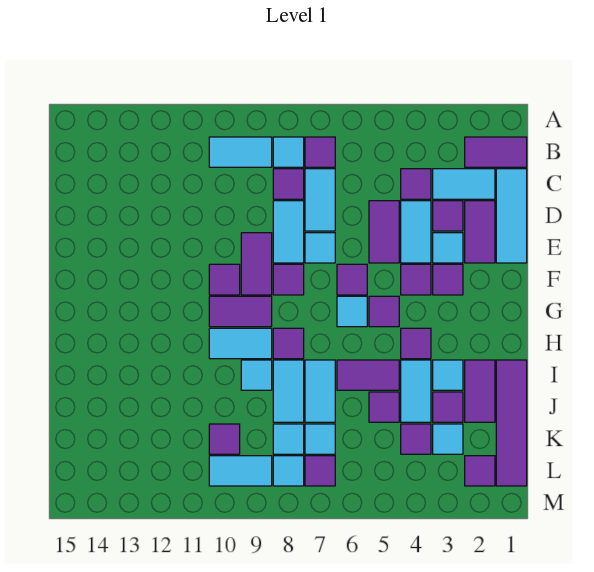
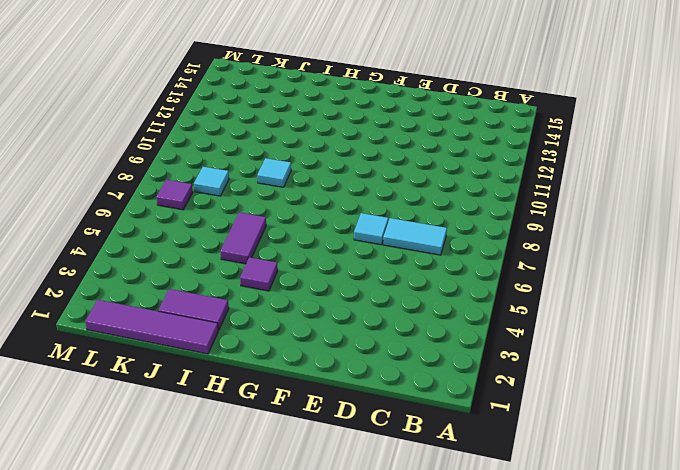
none -> purple tile B1:B2 level 1
none -> purple tile B7 level 1
none -> cyan tile B8 level 1
none -> cyan tile B9:B10 level 1

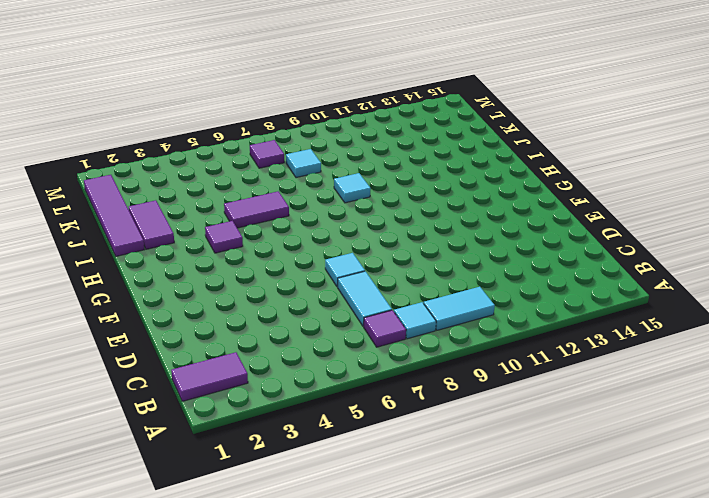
none -> cyan tile C1:E1 level 1
none -> cyan tile C2:C3 level 1
none -> purple tile C4 level 1
none -> purple tile C8 level 1

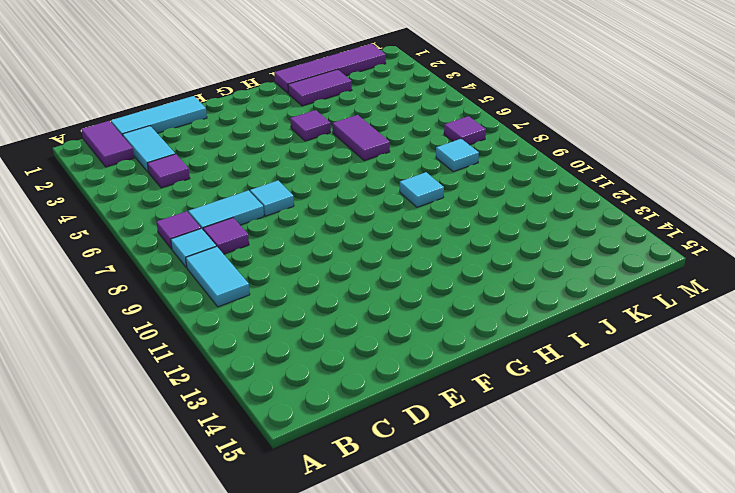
none -> purple tile D2:E2 level 1
none -> purple tile D3 level 1
none -> cyan tile D4:E4 level 1
none -> purple tile D5:E5 level 1

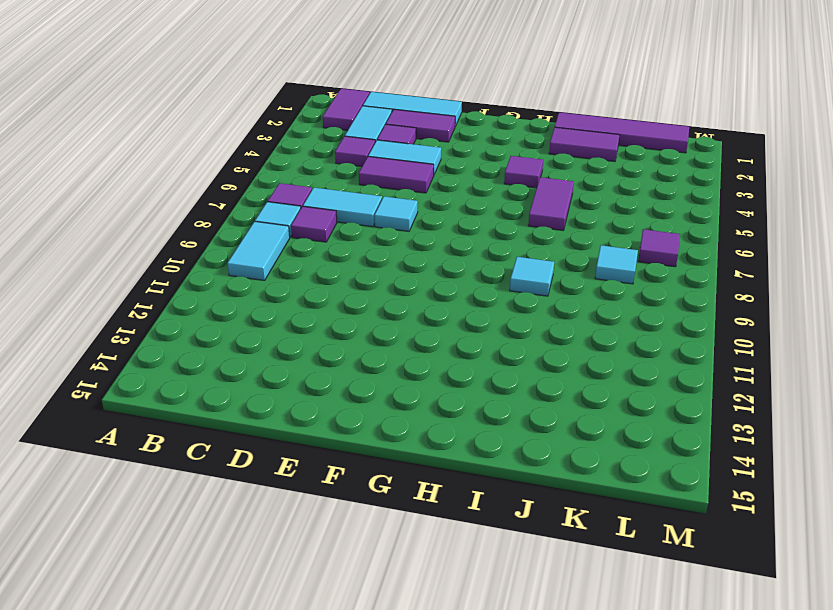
none -> cyan tile D8:E8 level 1
none -> cyan tile E3 level 1
none -> purple tile E9:F9 level 1
none -> purple tile F3 level 1

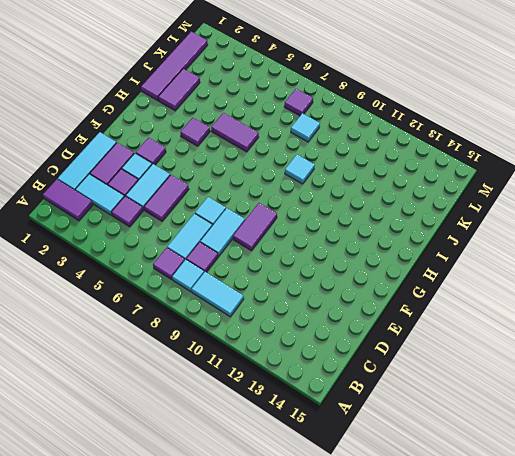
none -> purple tile F4 level 1
none -> purple tile F6 level 1
none -> purple tile F8 level 1
none -> purple tile F10 level 1

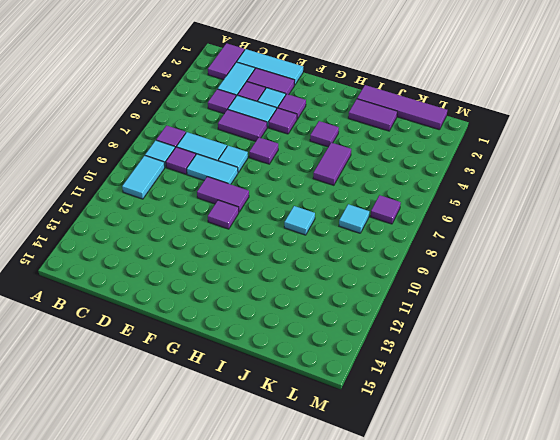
none -> purple tile F8 level 1
none -> purple tile G5 level 1
none -> cyan tile G6 level 1
none -> purple tile G9:G10 level 1

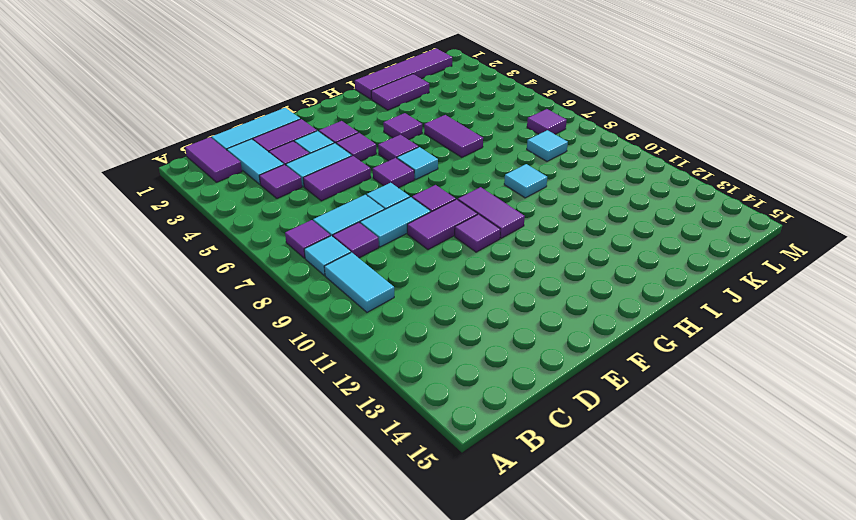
none -> purple tile H8 level 1
none -> cyan tile H9:H10 level 1
none -> cyan tile I3 level 1
none -> cyan tile I4:J4 level 1

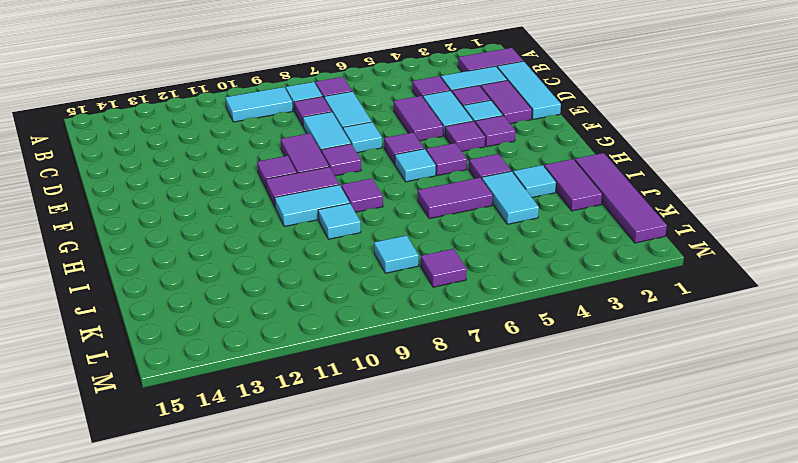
none -> cyan tile I7:J7 level 1
none -> cyan tile I8:J8 level 1
none -> purple tile J3 level 1
none -> purple tile J5 level 1

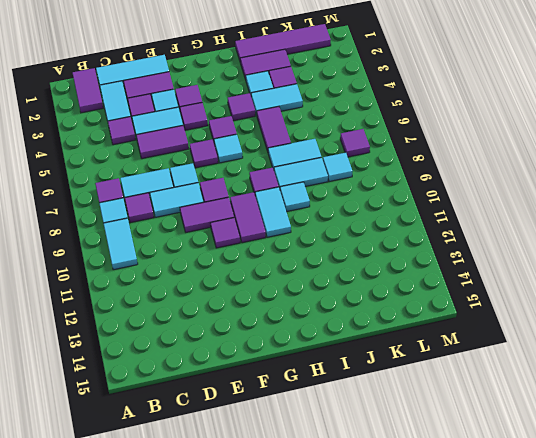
none -> purple tile J5 level 1
none -> cyan tile K3 level 1
none -> purple tile K4 level 1
none -> cyan tile K7 level 1

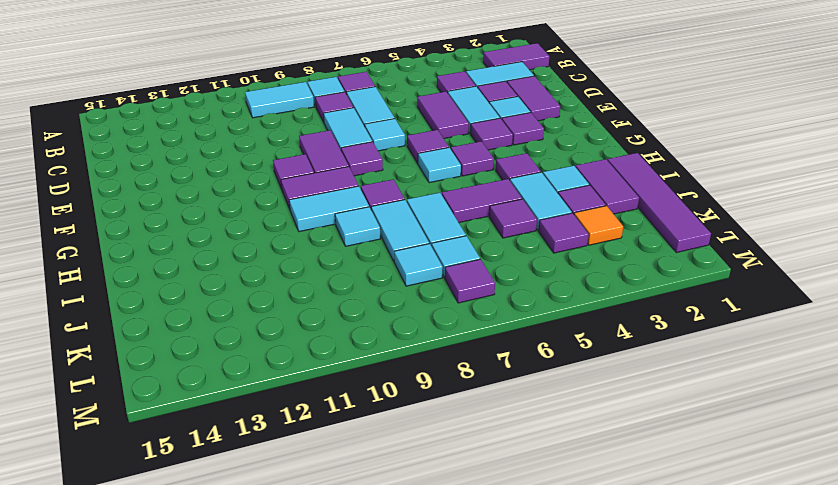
orange tile K3 level 1 -> cyan tile K3 level 1
none -> cyan tile C1:E1 level 1
none -> purple tile K10 level 1
none -> purple tile L2 level 1
none -> cyan tile L8 level 1

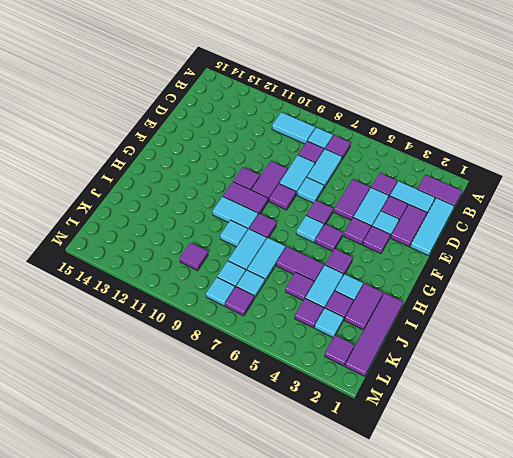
none -> cyan tile L9:L10 level 1

